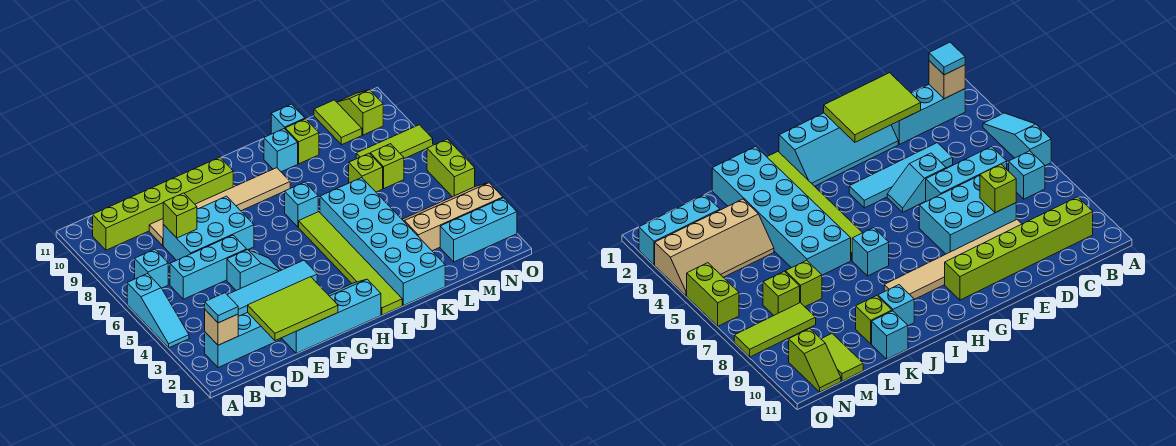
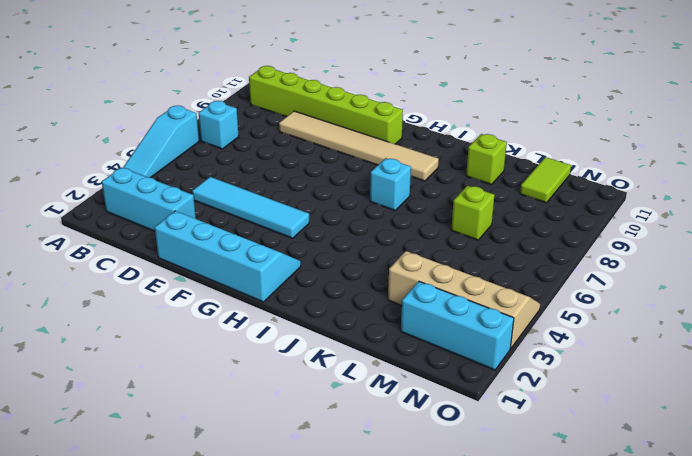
none -> cyan brick C6:E6 level 1
none -> cyan brick D7:F8 level 1
none -> cyan slope E5:F5 level 1 top E

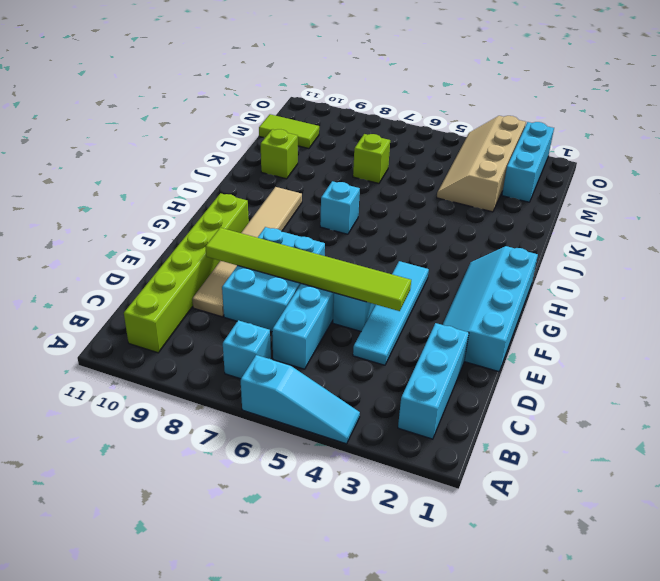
lime tile E4:E9 level 2 -> lime tile I1:I6 level 1
none -> cyan brick J1:K6 level 1
none -> cyan brick J10 level 1
none -> cyan brick K11 level 1

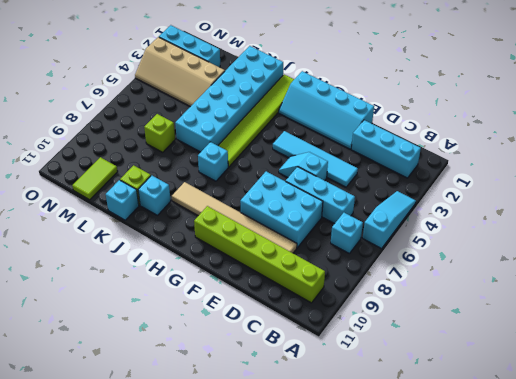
none -> lime brick M7 level 1
none -> lime tile M8:O8 level 1
none -> lime slope N10:N11 level 1 top 10

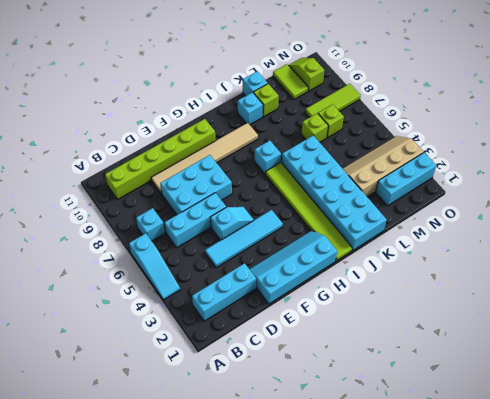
none -> lime brick O5:O6 level 1
none -> tan brick B2 level 2
none -> lime tile D1:F2 level 2

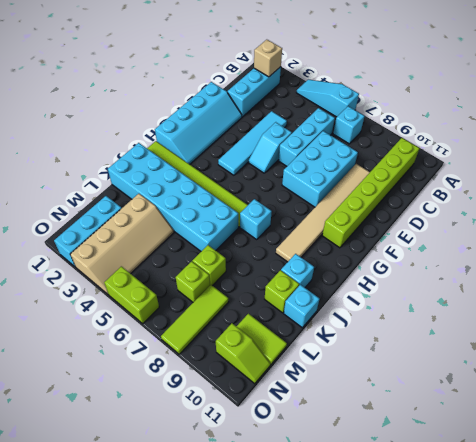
none -> lime tile D1:F2 level 2
none -> lime brick D8 level 2
none -> cyan tile B2 level 3

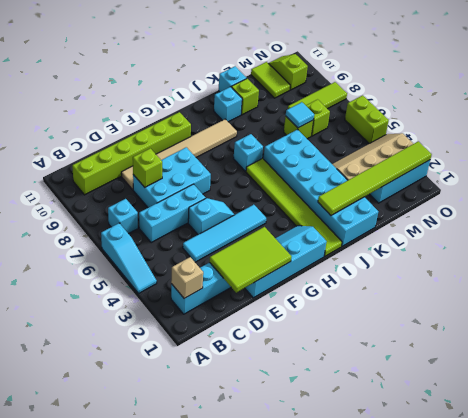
lime tile J2:O2 level 2 -> none
cyan tile L7 level 2 -> cyan tile B2 level 3

